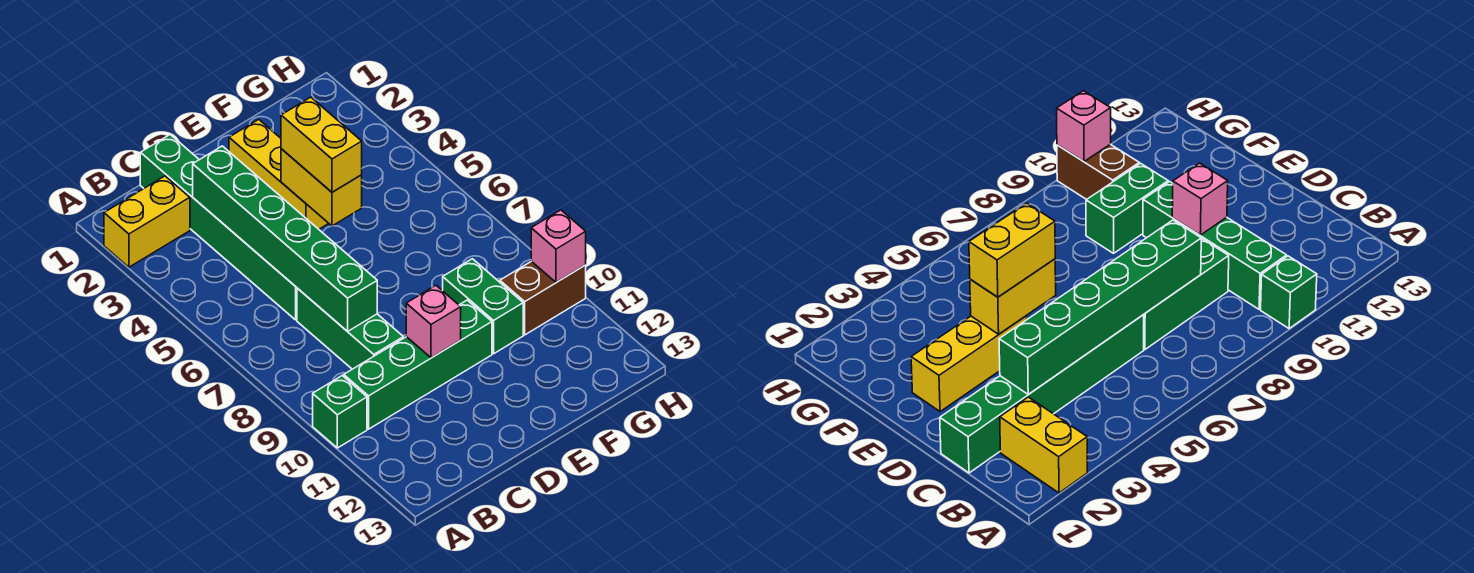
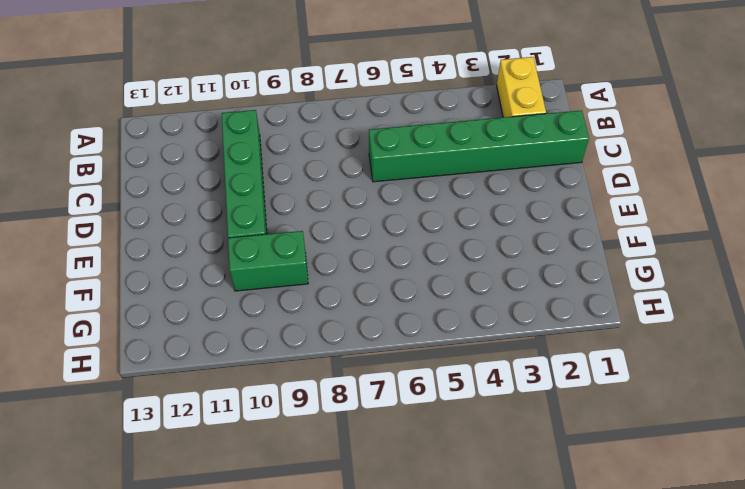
none -> green brick A10 level 1
none -> green brick C7:C9 level 1
none -> yellow brick E2:E4 level 1

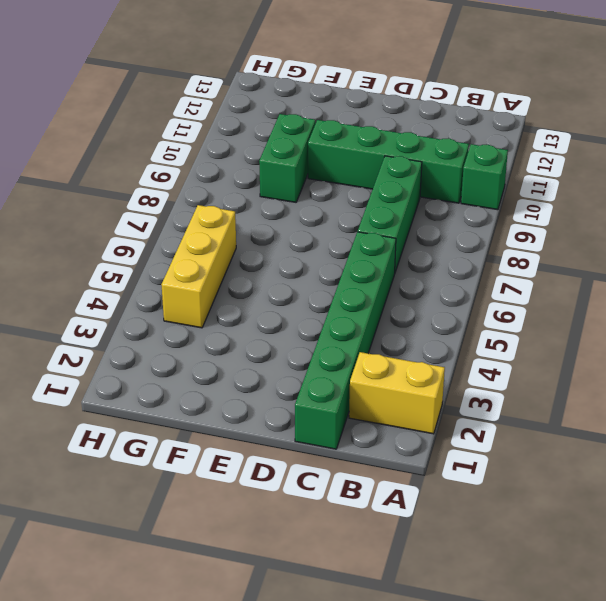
yellow brick G4:G6 level 1 -> yellow brick E2:E4 level 1
none -> brown brick G10:H10 level 1
none -> green brick C3:C8 level 2
none -> pink brick D10 level 2

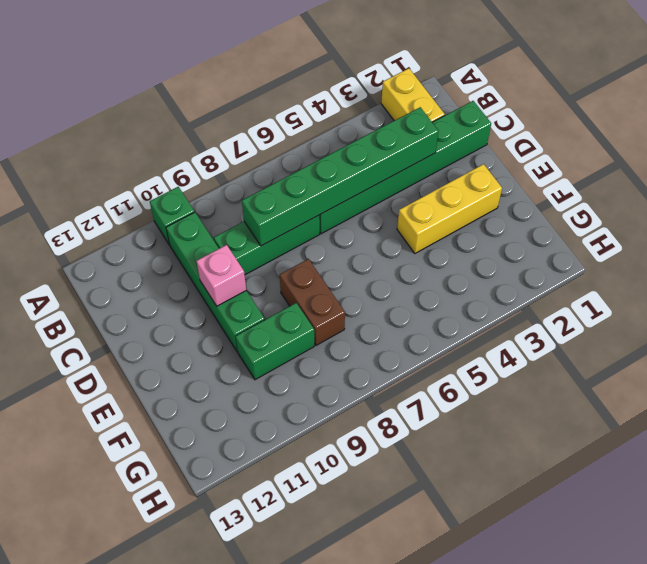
brown brick E8:F8 level 1 -> brown brick G10:H10 level 1
none -> yellow brick E4:E5 level 2
none -> pink brick H10 level 2
none -> yellow brick E4:E5 level 3

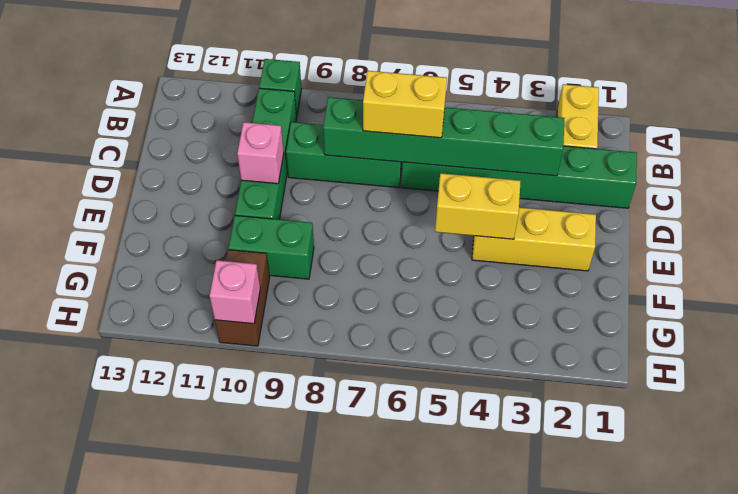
yellow brick C6:C7 level 3 -> yellow brick E4:E5 level 3

